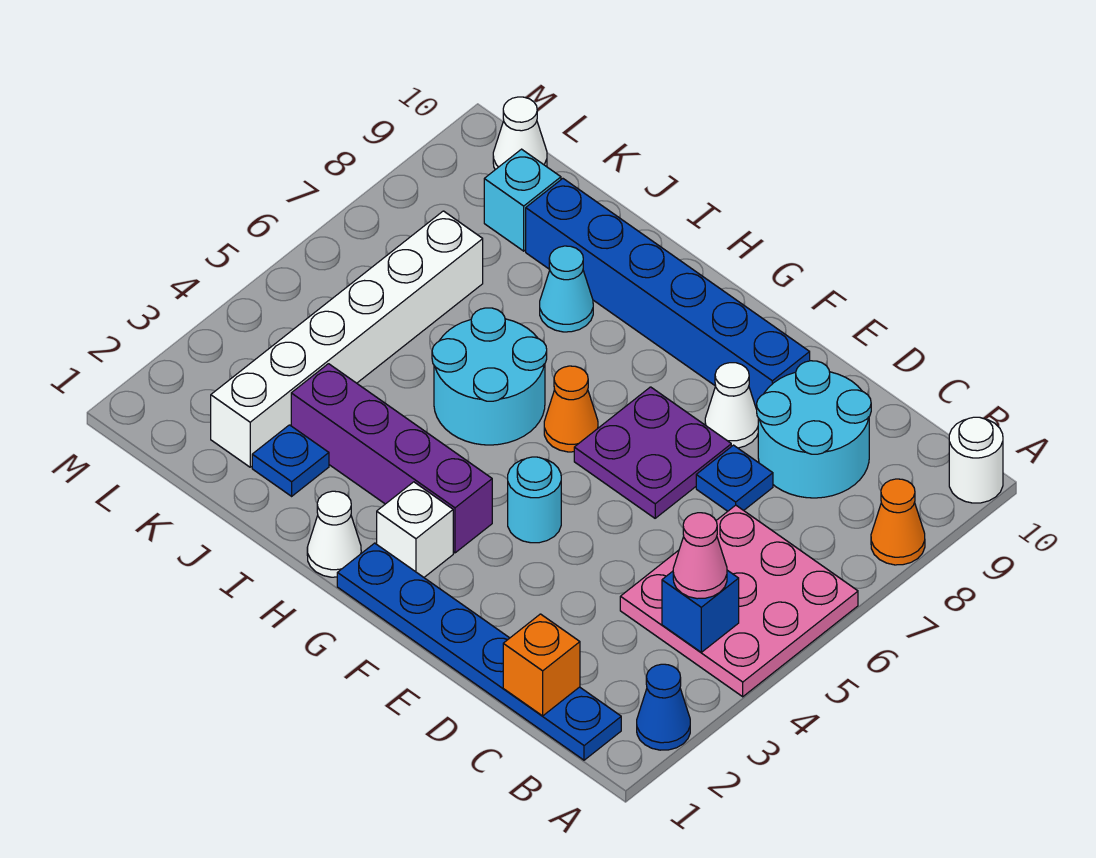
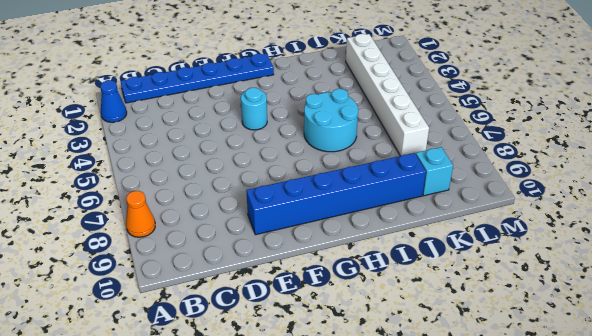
none -> pink plate A4:C6 level 1
none -> white round brick A10 level 1
none -> cyan round brick C8:D9 level 1

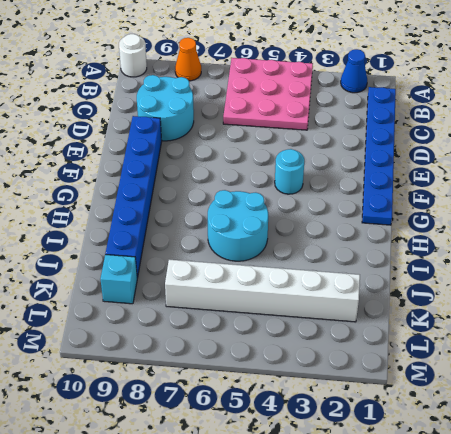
none -> blue plate D7 level 1
none -> purple plate E6:F7 level 1
none -> white cone E8 level 1

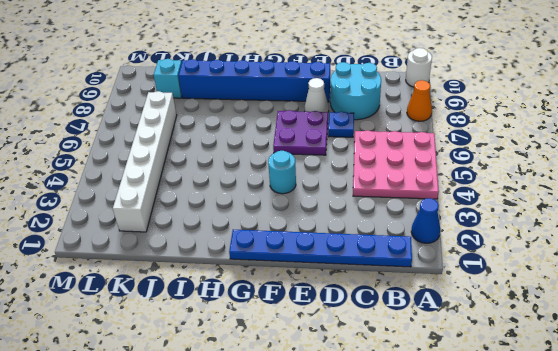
none -> white brick G2 level 1
none -> purple brick G3:J3 level 1
none -> orange cone G6 level 1

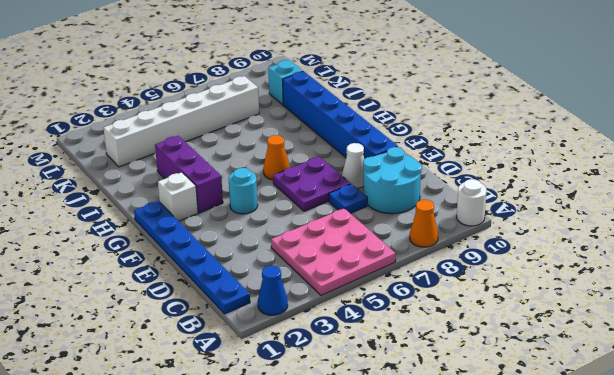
purple brick G3:I3 level 1 -> purple brick G3:J3 level 1
none -> white cone H1 level 1
none -> cyan round brick H5:I6 level 1
none -> cyan cone I8 level 1

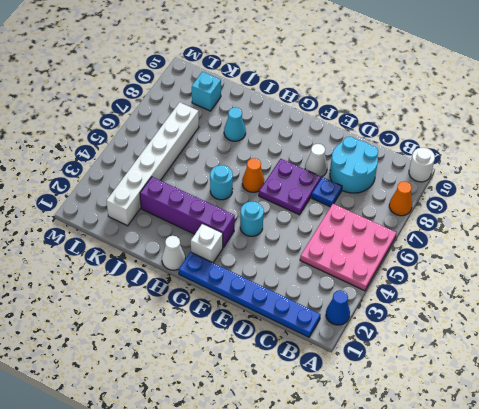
cyan round brick H5 level 1 -> cyan round brick H5:I6 level 1
none -> blue brick E9:J9 level 1
none -> blue plate J2 level 1
none -> white cone L10 level 1

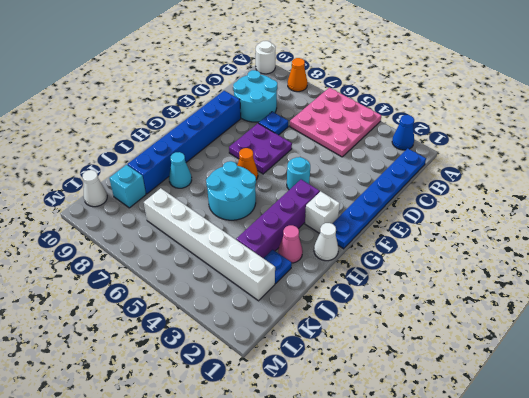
pink cone I2 level 1 -> pink cone B4 level 3
none -> white cone E8 level 1
none -> blue brick B4 level 2
none -> orange brick C1 level 2

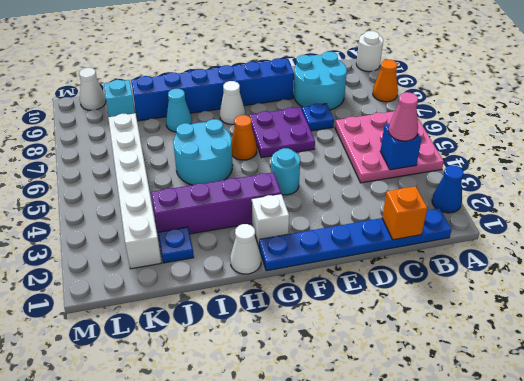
white cone G8 level 1 -> white cone E8 level 1

